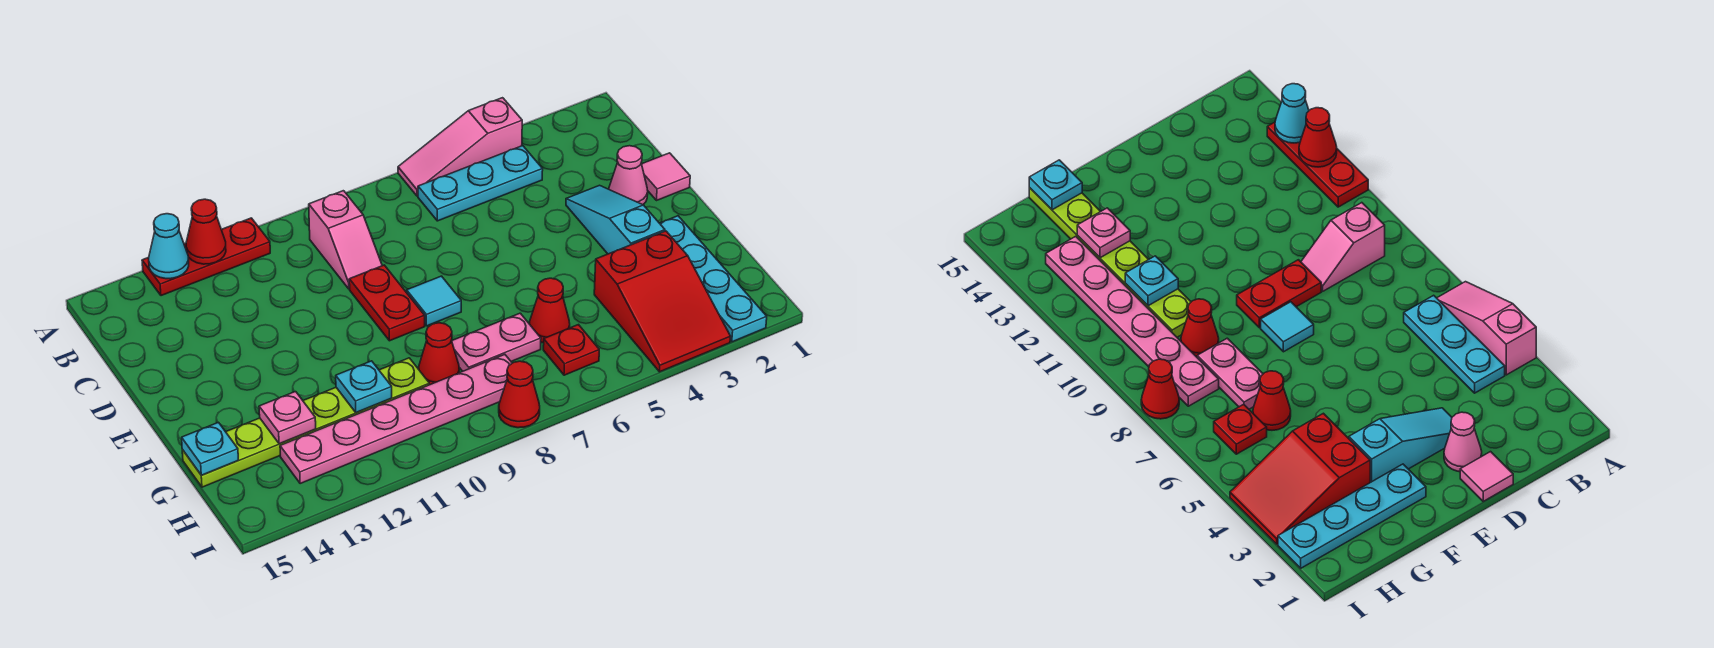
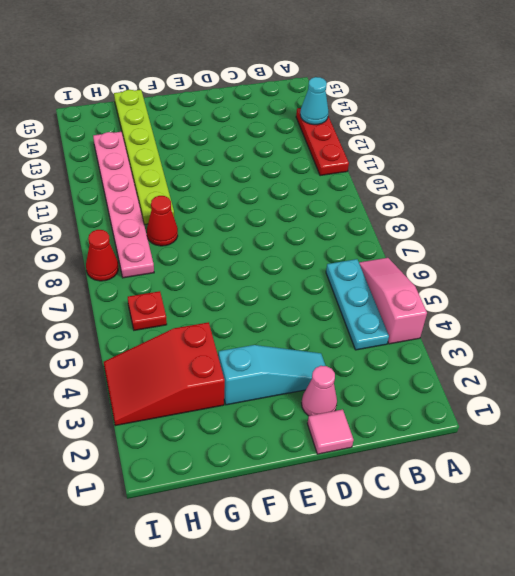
none -> pink slope B9:C9 level 1 top B
none -> red plate D9:E9 level 1
none -> cyan tile E8 level 1

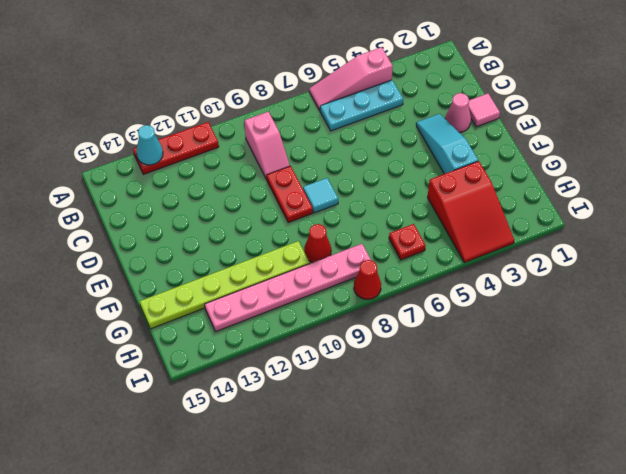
none -> cyan plate F2:I2 level 1
none -> red cone G6 level 1
none -> pink plate G7:G8 level 1

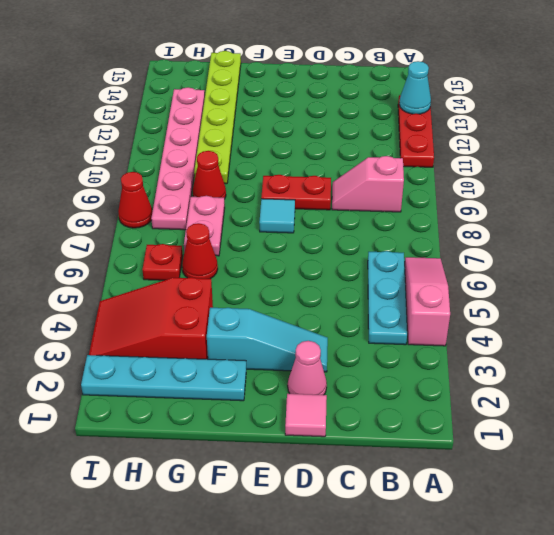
none -> red cone A12 level 2
none -> cyan plate G11 level 2
none -> pink plate G13 level 2

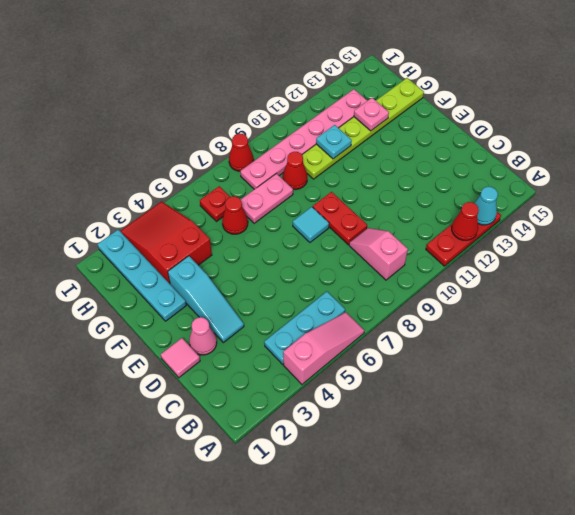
none -> cyan plate G15 level 2

